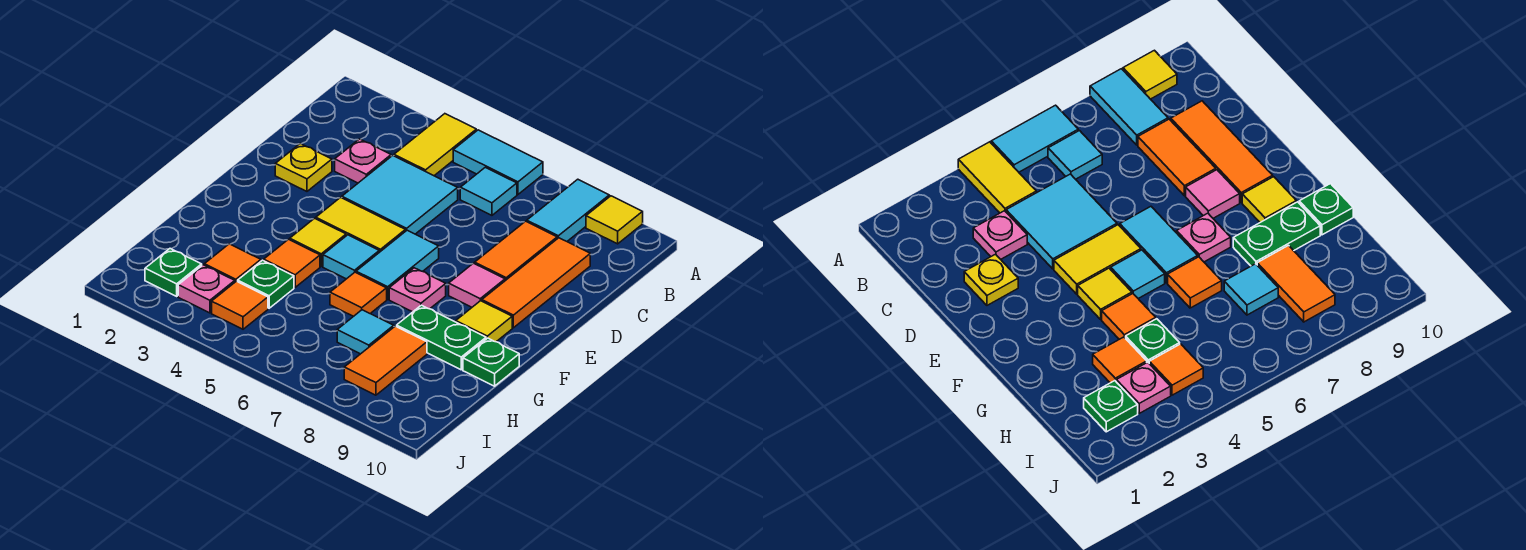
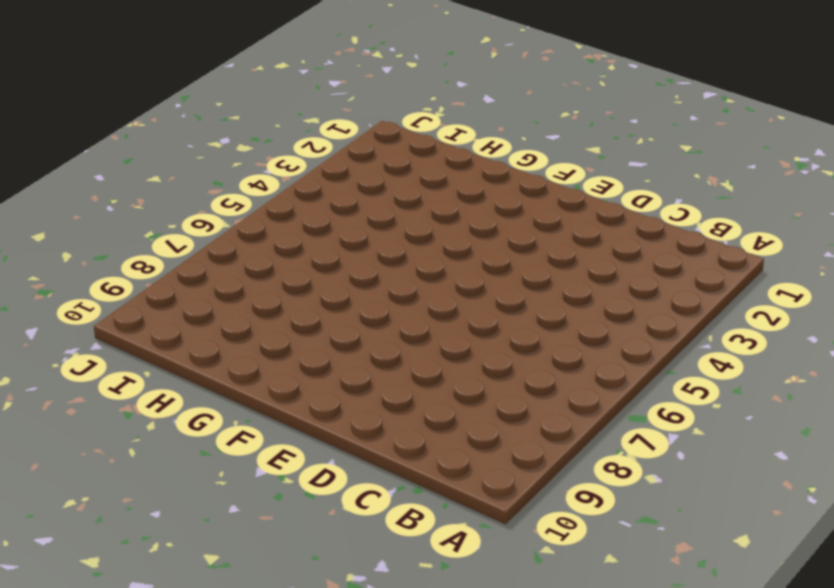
none -> yellow tile A4:B4 level 1
none -> cyan tile A5:A6 level 1
none -> cyan tile A8:B8 level 1

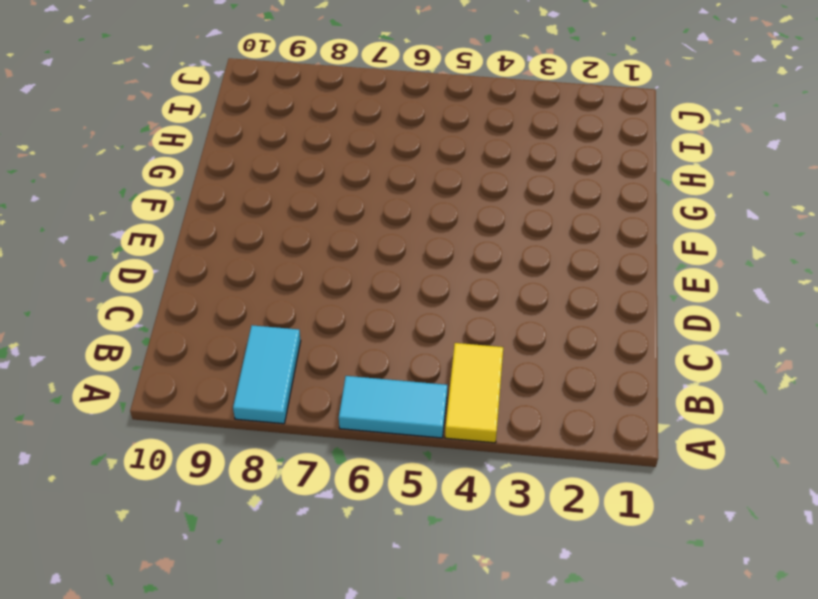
none -> yellow tile A9 level 1
none -> cyan tile B6 level 1
none -> pink plate C3 level 1

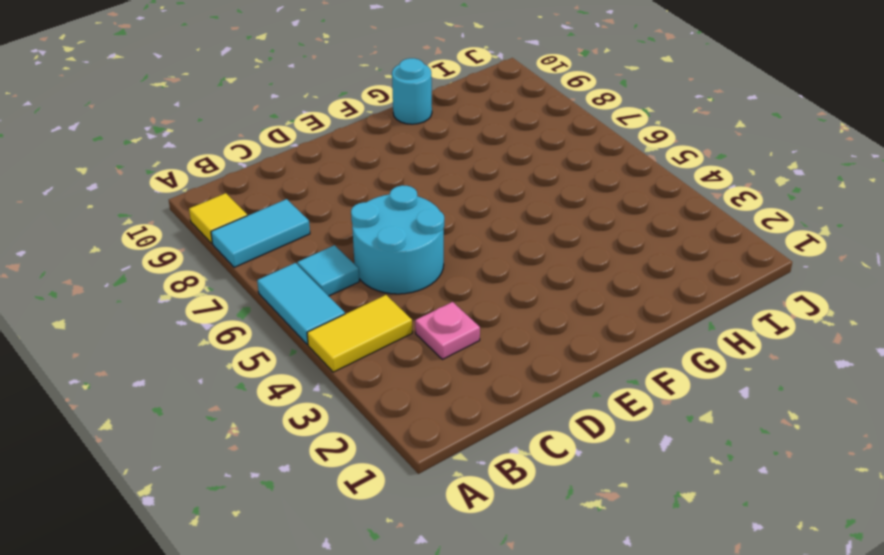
cyan round brick C5:D6 level 1 -> cyan tile C4:D5 level 1
cyan round brick G10 level 1 -> green plate G10 level 1
none -> orange tile C8:D8 level 1
none -> orange tile C9:E9 level 1
none -> yellow plate D2 level 1

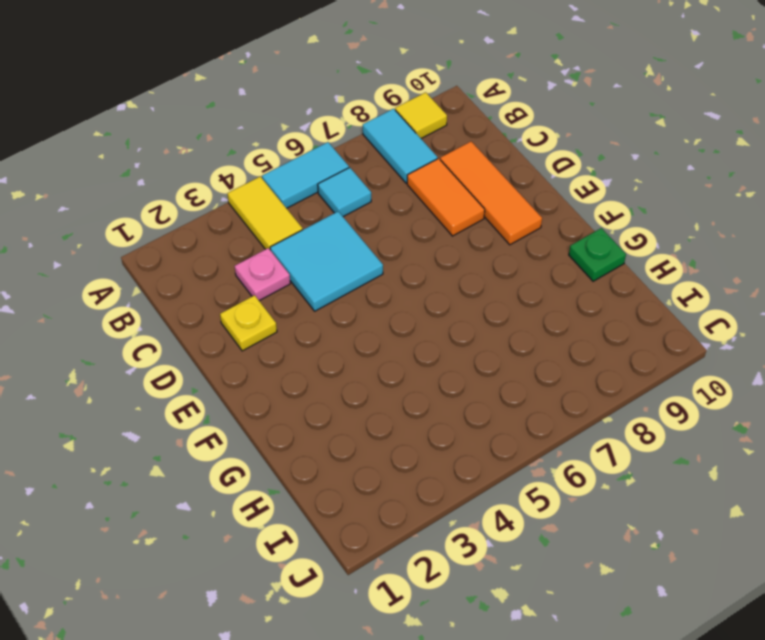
none -> yellow tile E4:E5 level 1
none -> cyan tile E6:F6 level 1
none -> pink tile E8 level 1

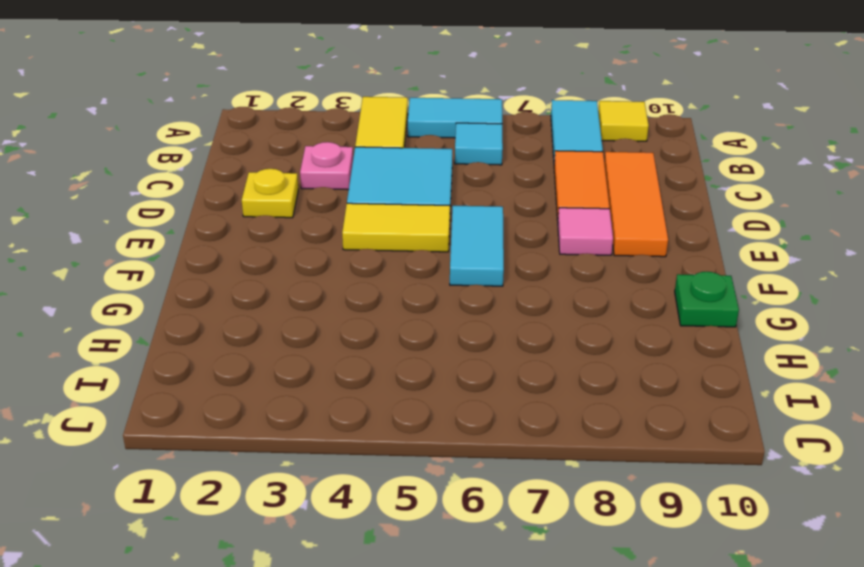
none -> yellow tile F4 level 1
none -> cyan tile F5 level 1
none -> pink plate F7 level 1

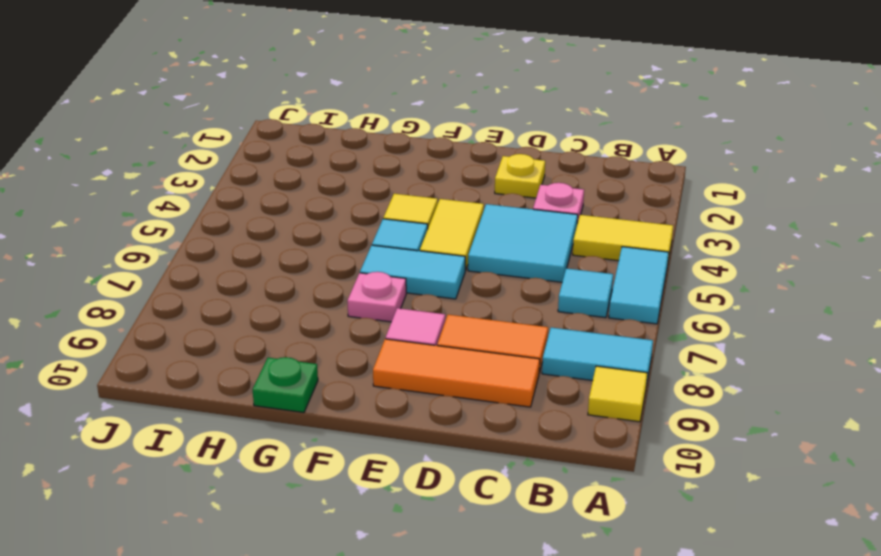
none -> yellow tile F9 level 1
none -> orange tile G4 level 1
none -> orange tile G6 level 1

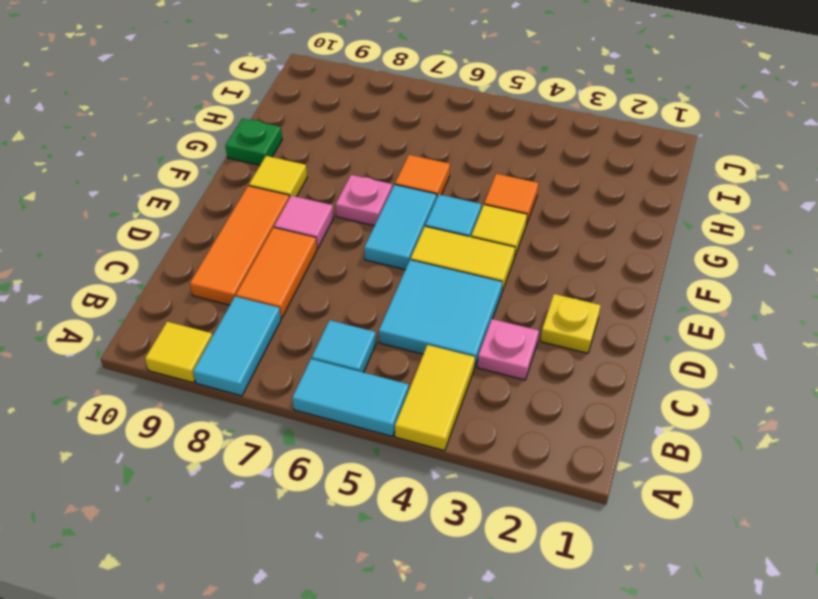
none -> green plate G8:G9 level 1
none -> orange tile H3 level 1
none -> green plate H4 level 1

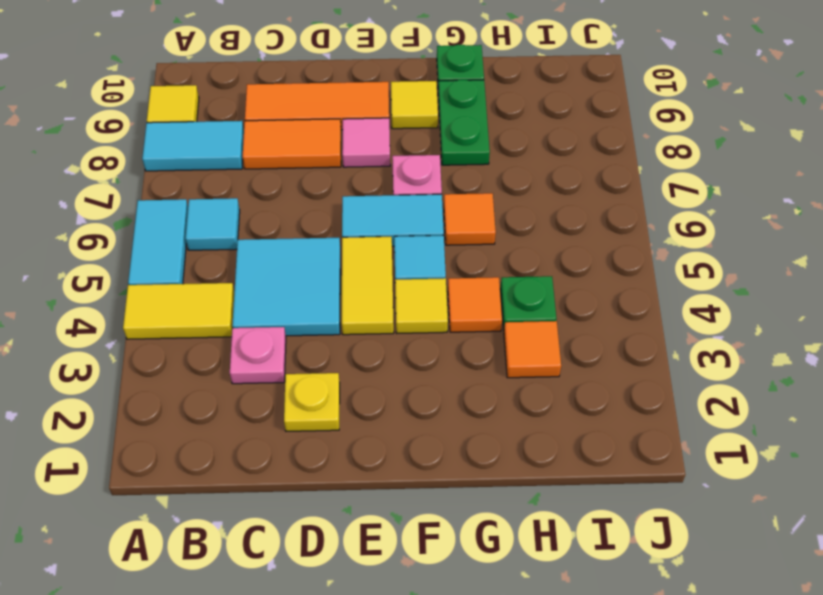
none -> cyan tile H7 level 1
none -> orange tile H8:I8 level 1
none -> green plate I2 level 1

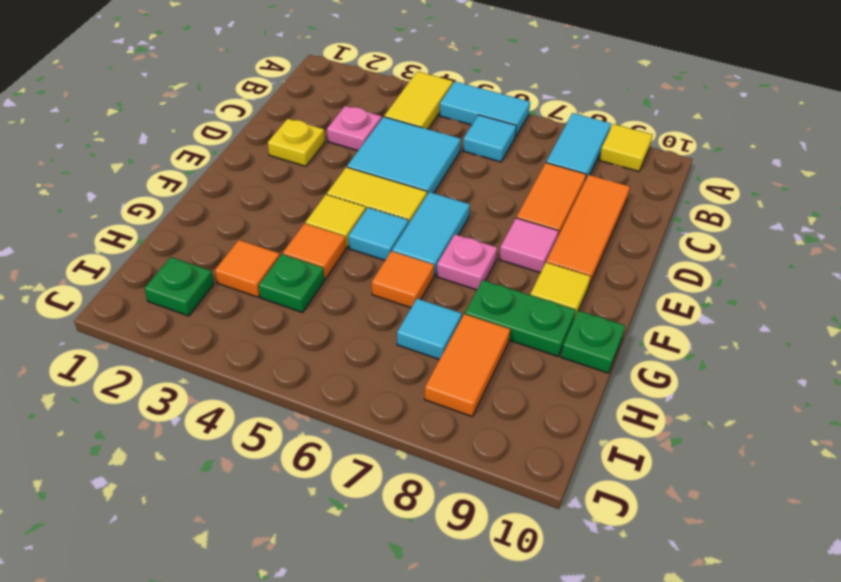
none -> pink plate I3 level 1
none -> orange tile I4 level 1

